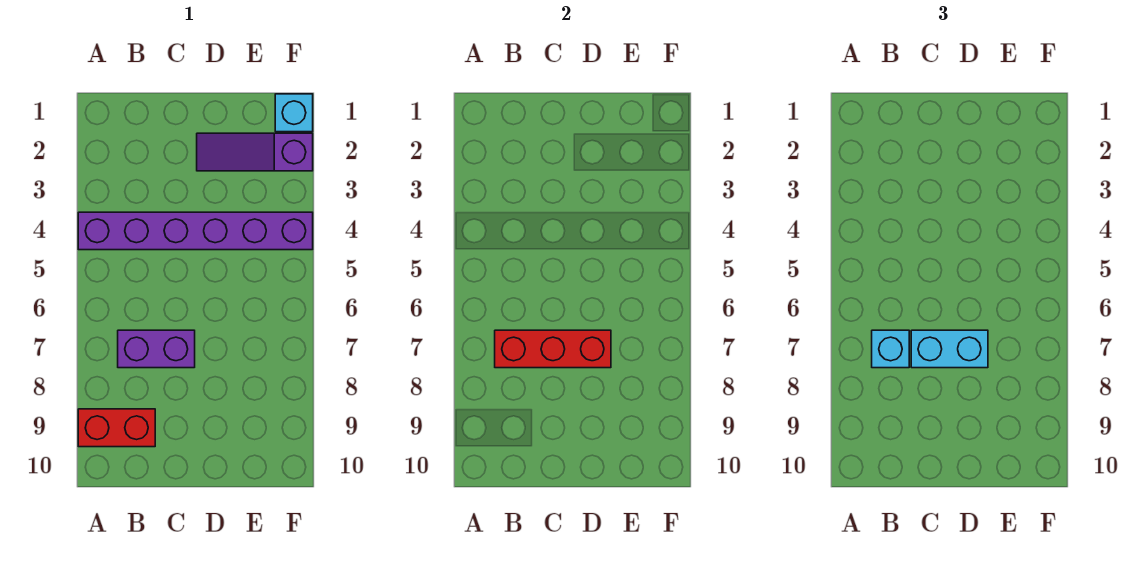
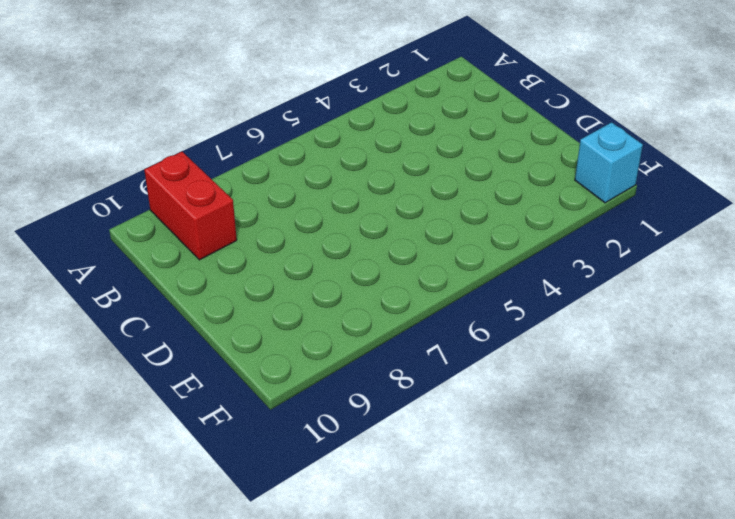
none -> purple brick A4:F4 level 1
none -> purple brick B7:C7 level 1

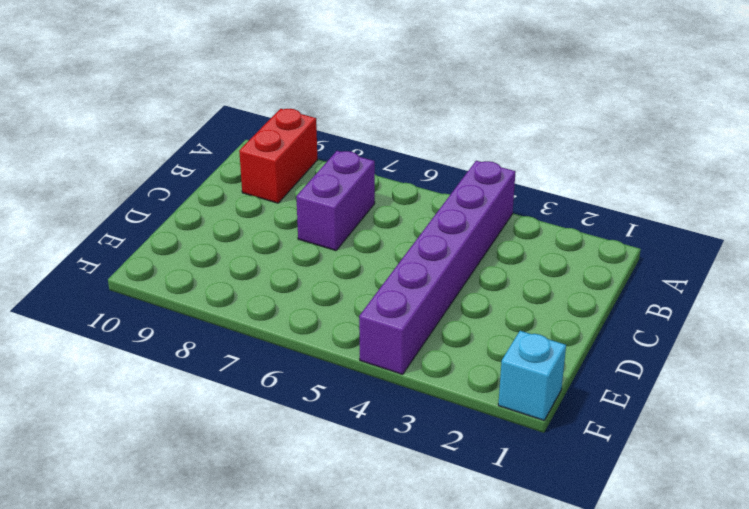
none -> purple slope D2:F2 level 1 top F
none -> red brick B7:D7 level 2

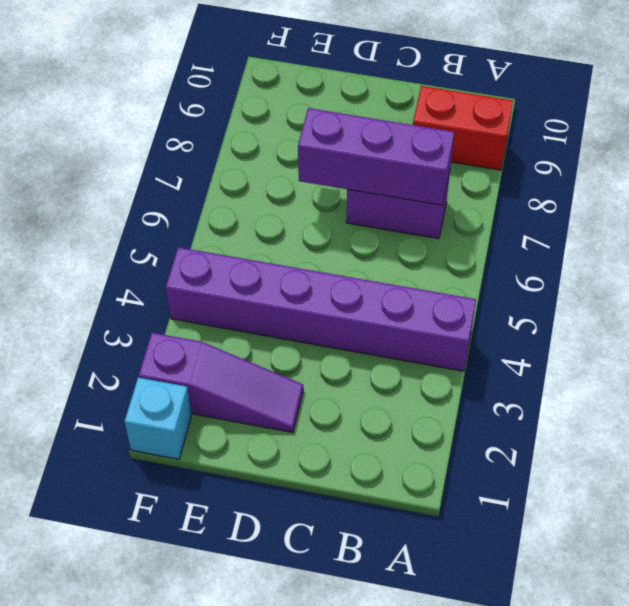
purple brick B7:D7 level 2 -> red brick B7:D7 level 2
none -> cyan brick B7 level 3
none -> cyan brick C7:D7 level 3

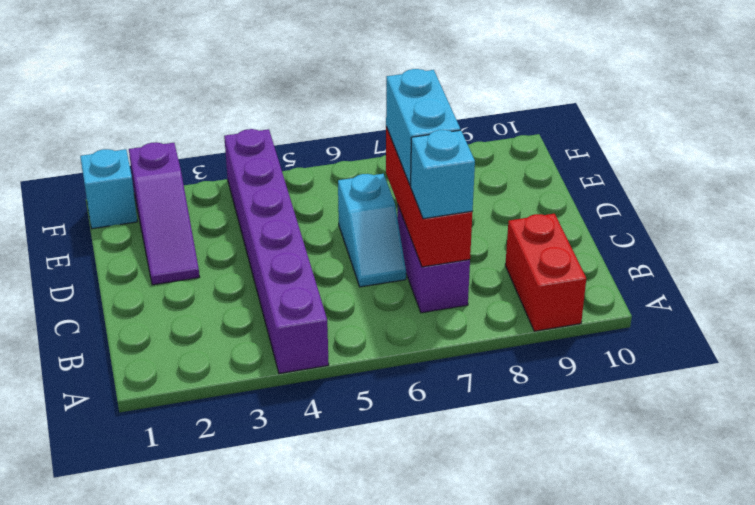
cyan slope C6:D6 level 1 top D -> none

